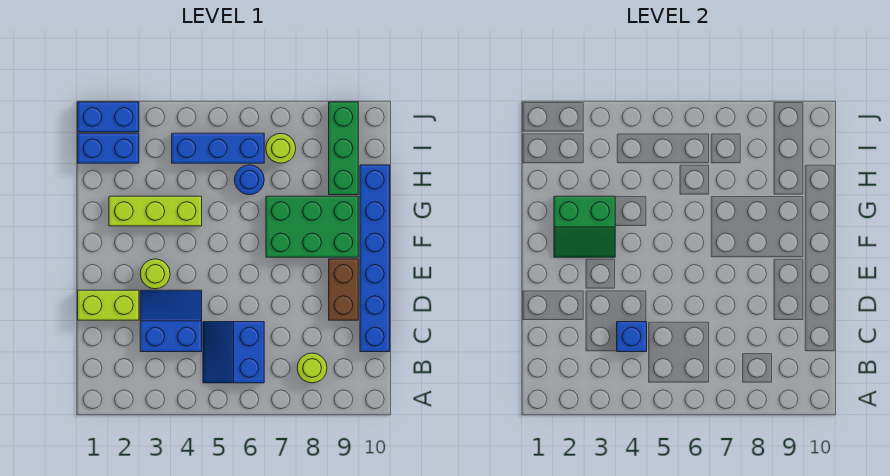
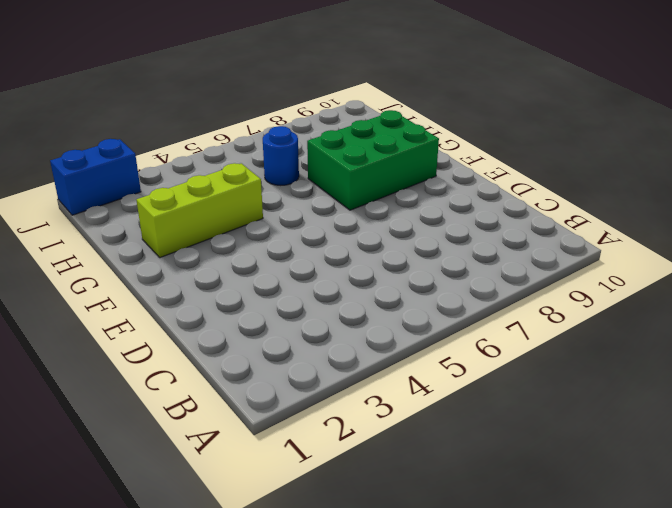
none -> blue slope B5:C6 level 1 top 6
none -> lime round brick B8 level 1
none -> blue slope C3:D4 level 1 top C

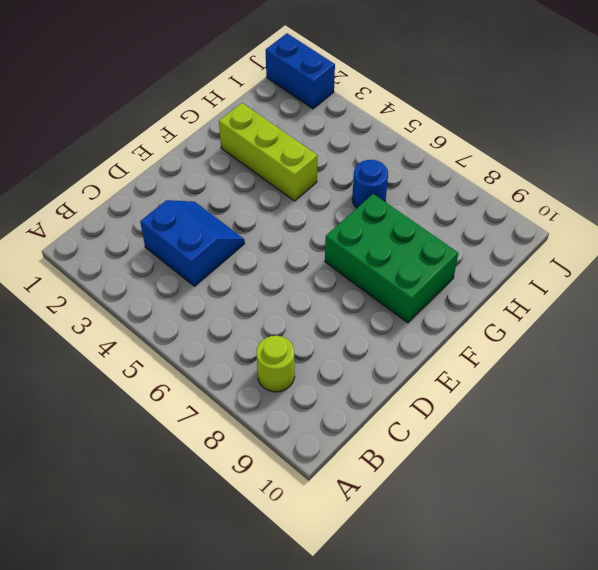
none -> blue slope B5:C6 level 1 top 6
none -> blue brick C10:H10 level 1
none -> lime brick D1:D2 level 1

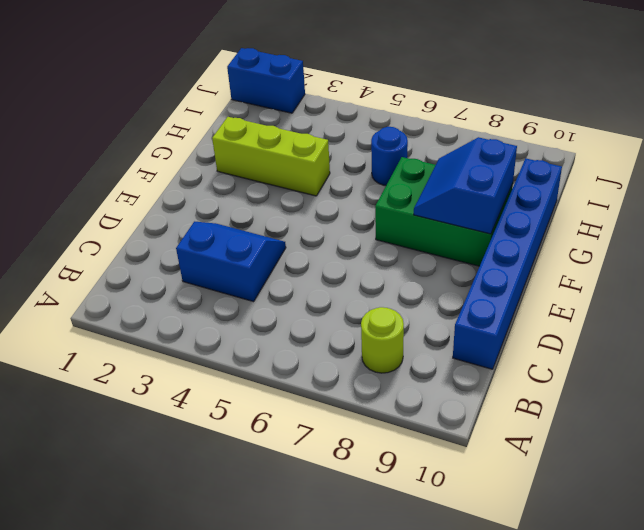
blue slope F8:G9 level 2 top 9 -> blue slope B5:C6 level 1 top 6
none -> lime brick D1:D2 level 1
none -> brown brick D9:E9 level 1
none -> lime round brick E3 level 1

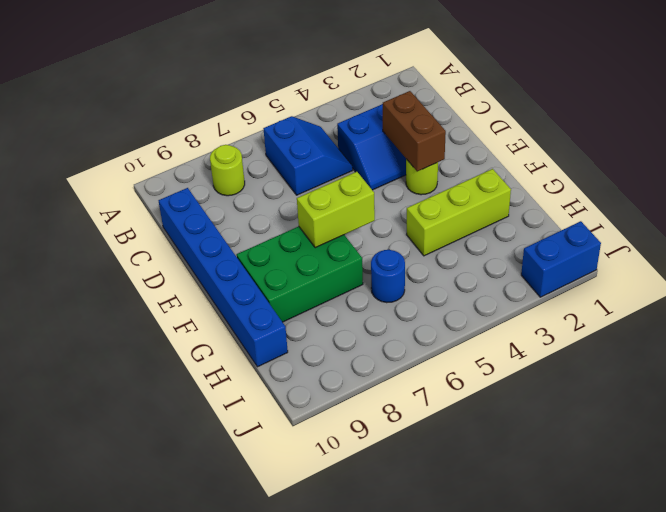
brown brick D3:E3 level 2 -> brown brick D9:E9 level 1
lime brick F6:F7 level 2 -> lime brick D1:D2 level 1
none -> green brick H9:J9 level 1
none -> blue brick I1:I2 level 1
none -> blue brick I4:I6 level 1

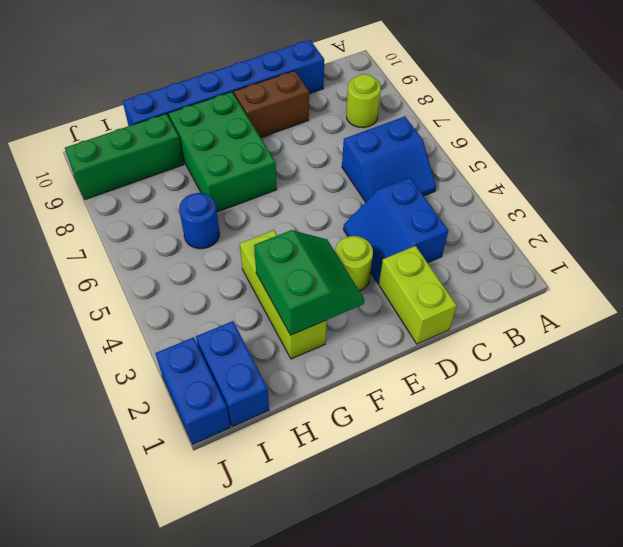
none -> blue brick I4:I6 level 1
none -> lime round brick I7 level 1
none -> blue brick C4 level 2

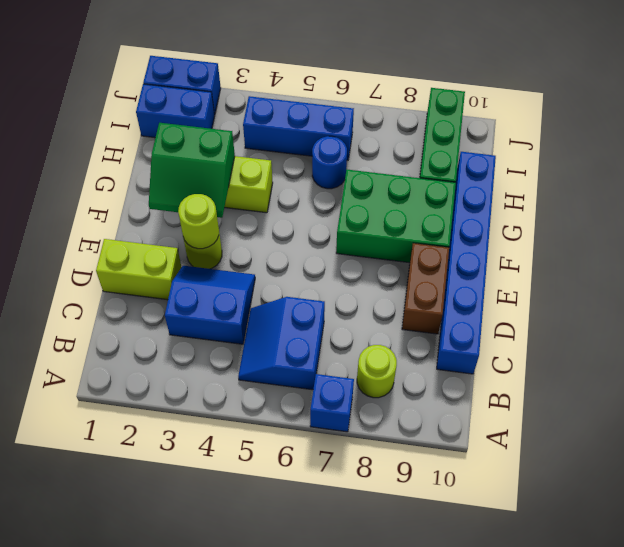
blue brick A7 level 1 -> blue brick C4 level 2
lime round brick E3 level 2 -> lime round brick I7 level 1

